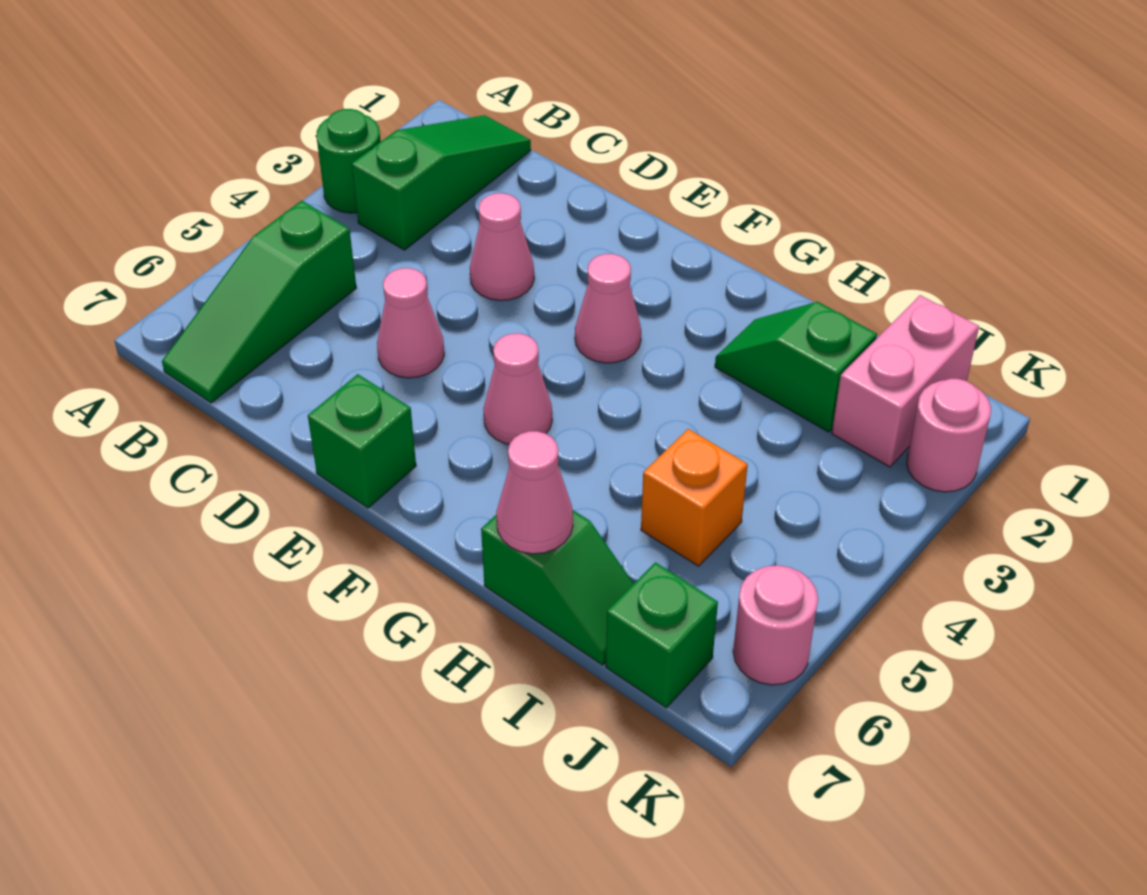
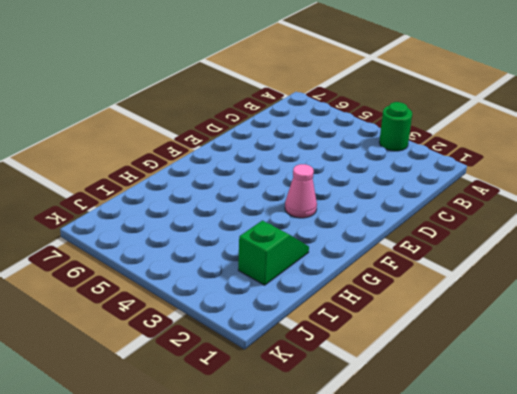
none -> green slope B1:B3 level 1 top 3
none -> green slope B5:B7 level 1 top 5
none -> pink cone D3 level 1

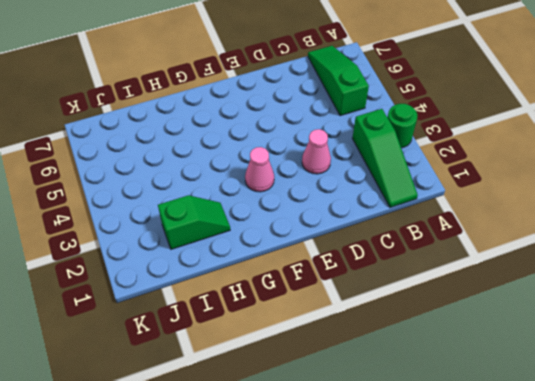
none -> pink cone D5 level 1
none -> green brick E7 level 1
none -> pink cone F5 level 1

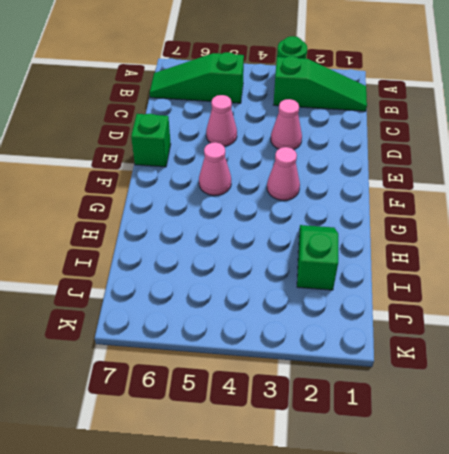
none -> green slope H7:I7 level 1 top H
none -> orange brick I5 level 1
none -> pink brick J1:J2 level 1

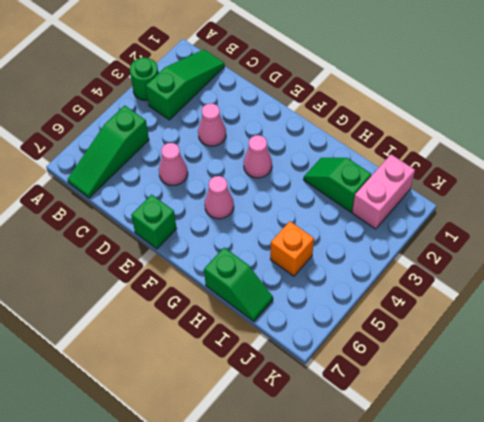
none -> green brick J7 level 1
none -> pink round brick K2 level 1
none -> pink round brick K6 level 1

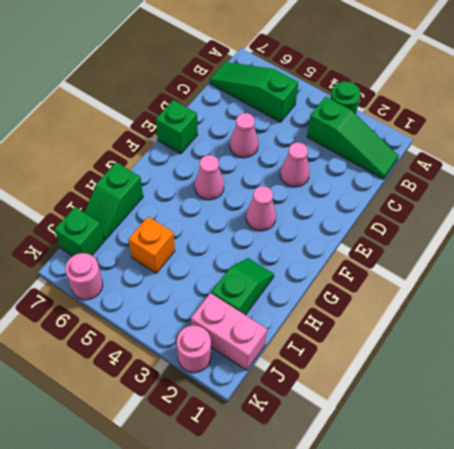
none -> pink cone H7 level 2

